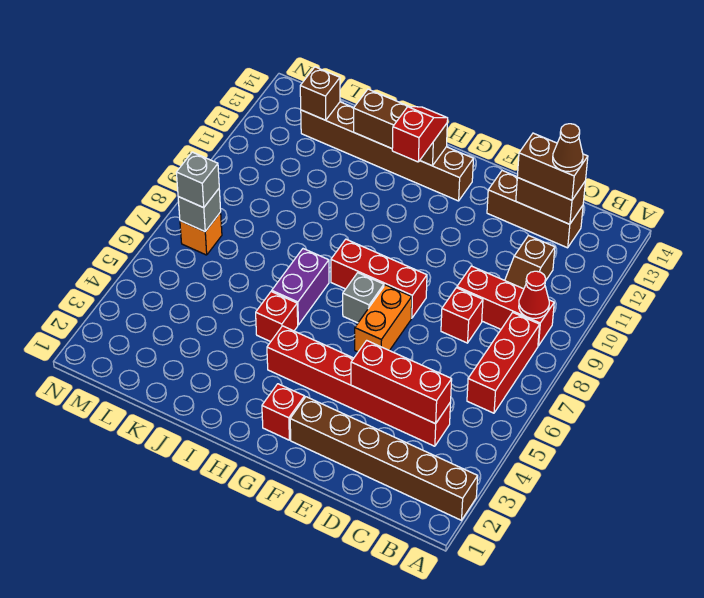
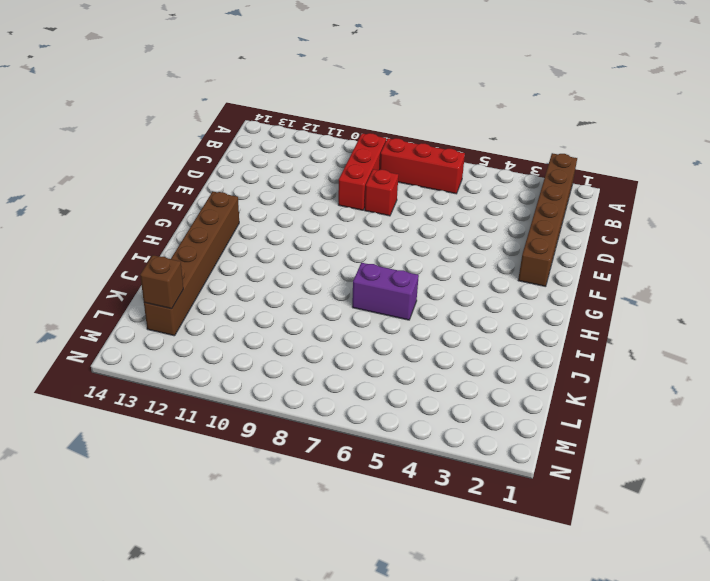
none -> red brick C4:H4 level 1
none -> brown slope C10:C11 level 1 top 11
none -> brown brick C13:E13 level 1

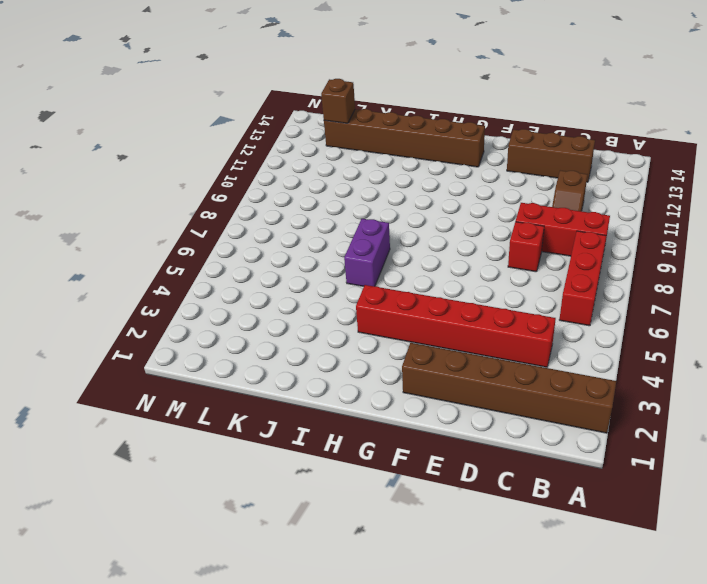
none -> orange brick F6:F7 level 1
none -> red brick F8:H8 level 1
none -> red brick G2 level 1

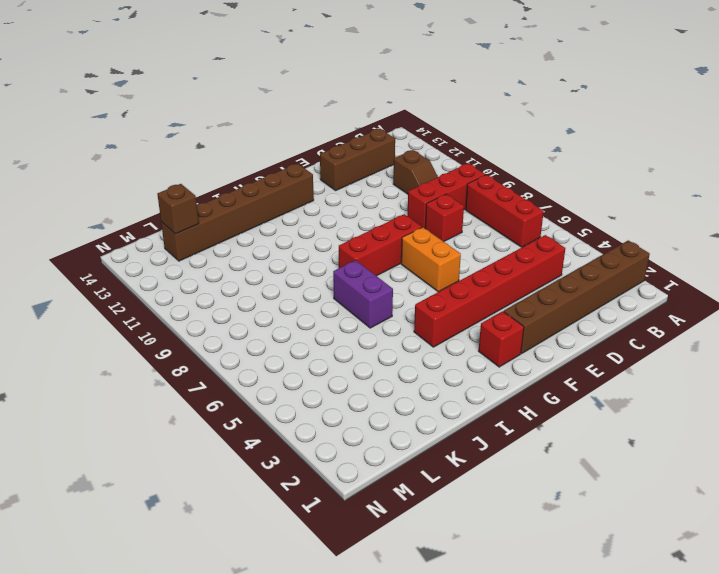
none -> grey brick G7 level 1
none -> red brick I5 level 1
none -> orange brick M7 level 1

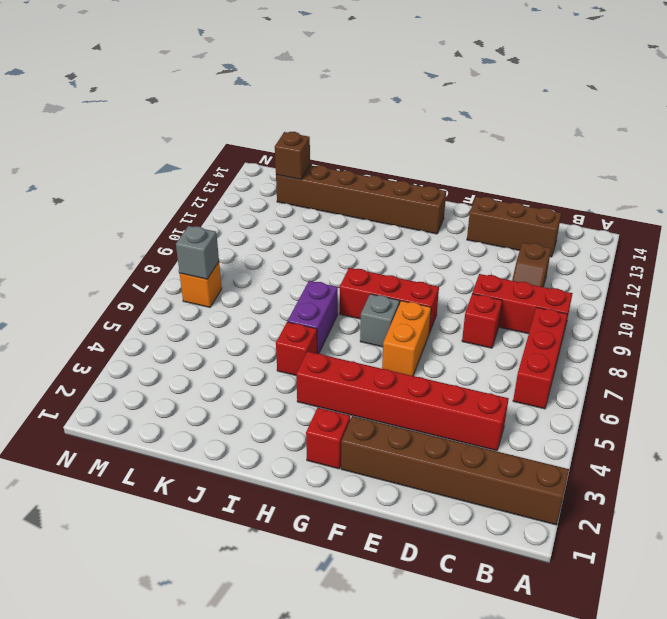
none -> red cone B9 level 2
none -> red brick C4:E4 level 2
none -> brown brick C13:D13 level 2

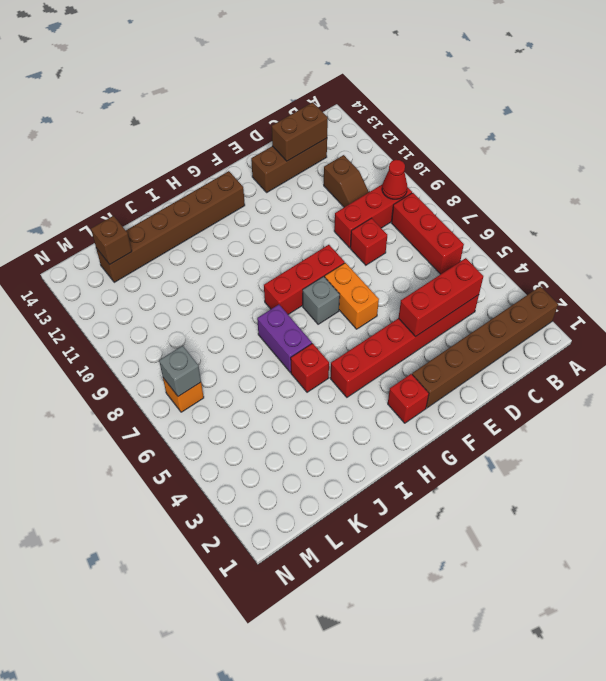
none -> brown brick H13:J13 level 2
none -> brown brick C13:D13 level 3
none -> red slope H12:H13 level 3 top 12

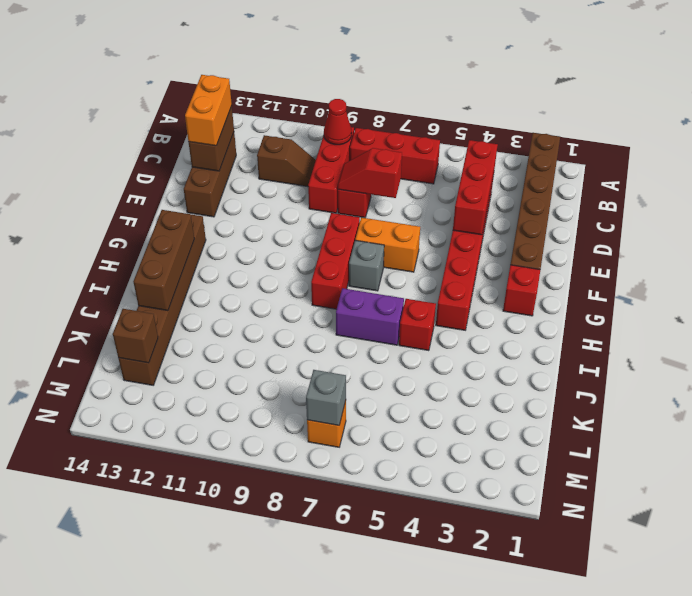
orange brick C13:D13 level 3 -> brown brick C13:D13 level 3
red slope D7:D8 level 2 top 7 -> red slope H12:H13 level 3 top 12
none -> grey brick M7 level 3
none -> brown cone C13 level 4

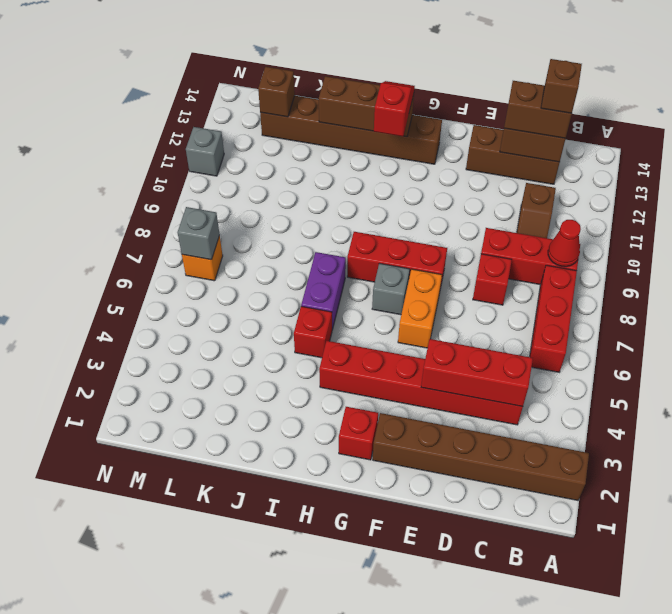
brown brick C13 level 4 -> brown cone C13 level 4
grey brick N11 level 1 -> grey brick M7 level 3

